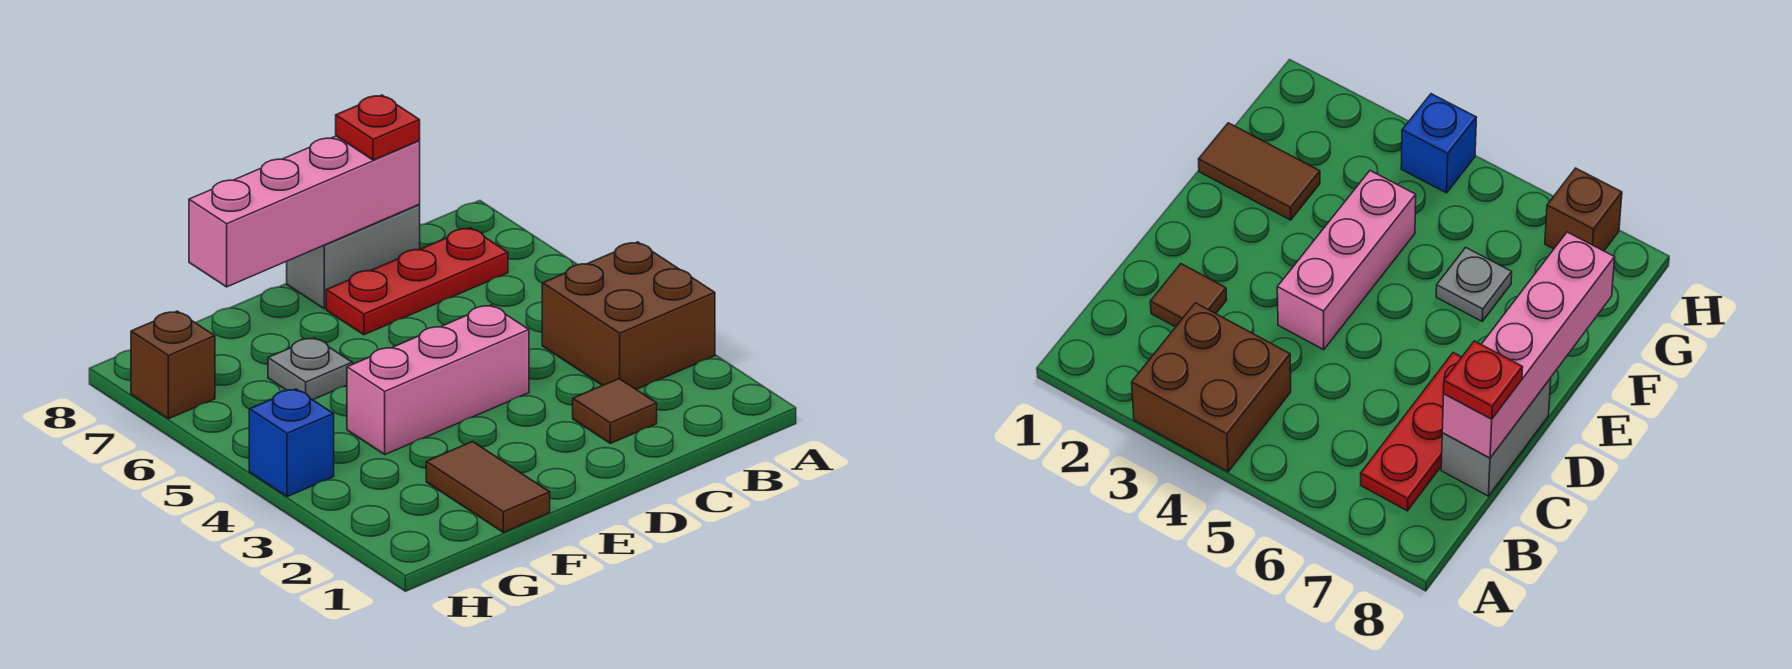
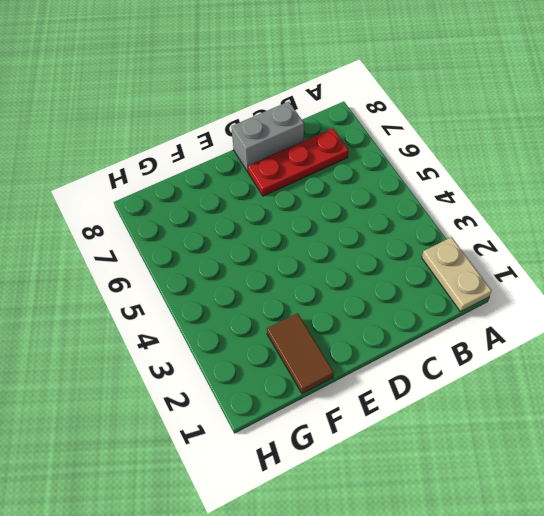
tan plate A1:A2 level 1 -> none
none -> brown brick A3:B4 level 1
none -> brown tile C2 level 1

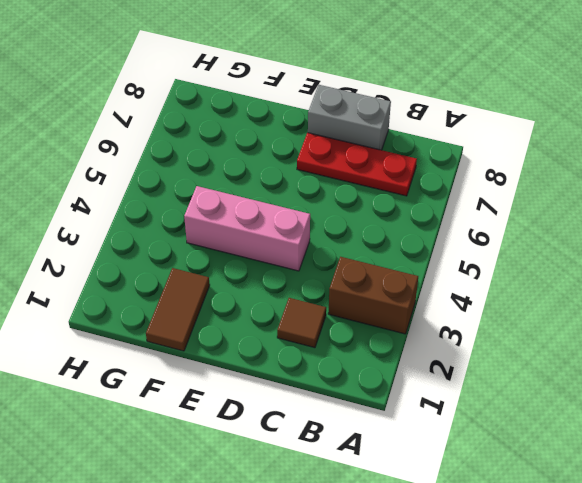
brown brick A3:B3 level 1 -> brown brick A3:B4 level 1
none -> grey plate F6 level 1
none -> blue brick H4 level 1

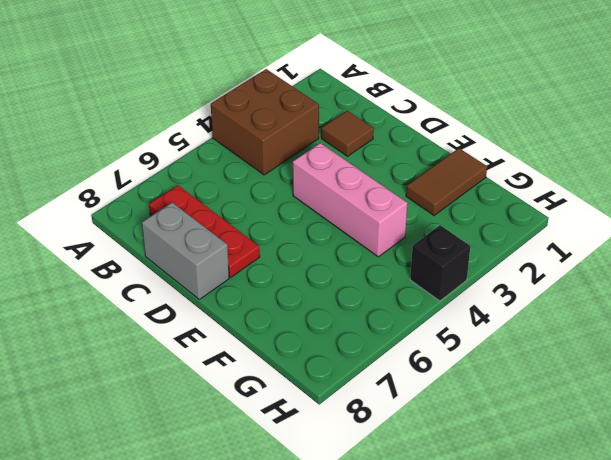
black brick H4 level 1 -> blue brick H4 level 1
none -> grey plate F6 level 1
none -> brown brick H7 level 1

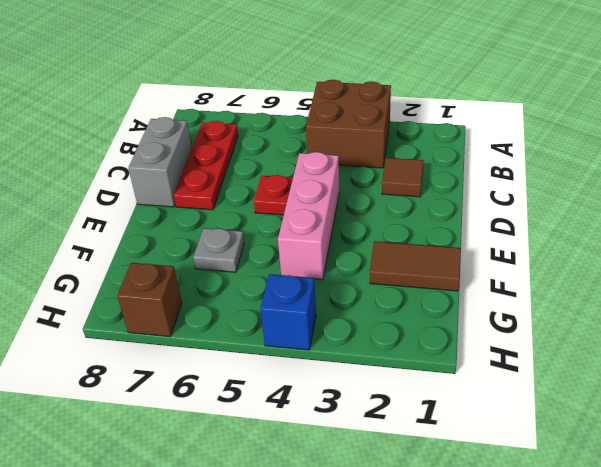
red plate D5 level 1 -> red plate C8 level 3
none -> pink brick C8:F8 level 2

